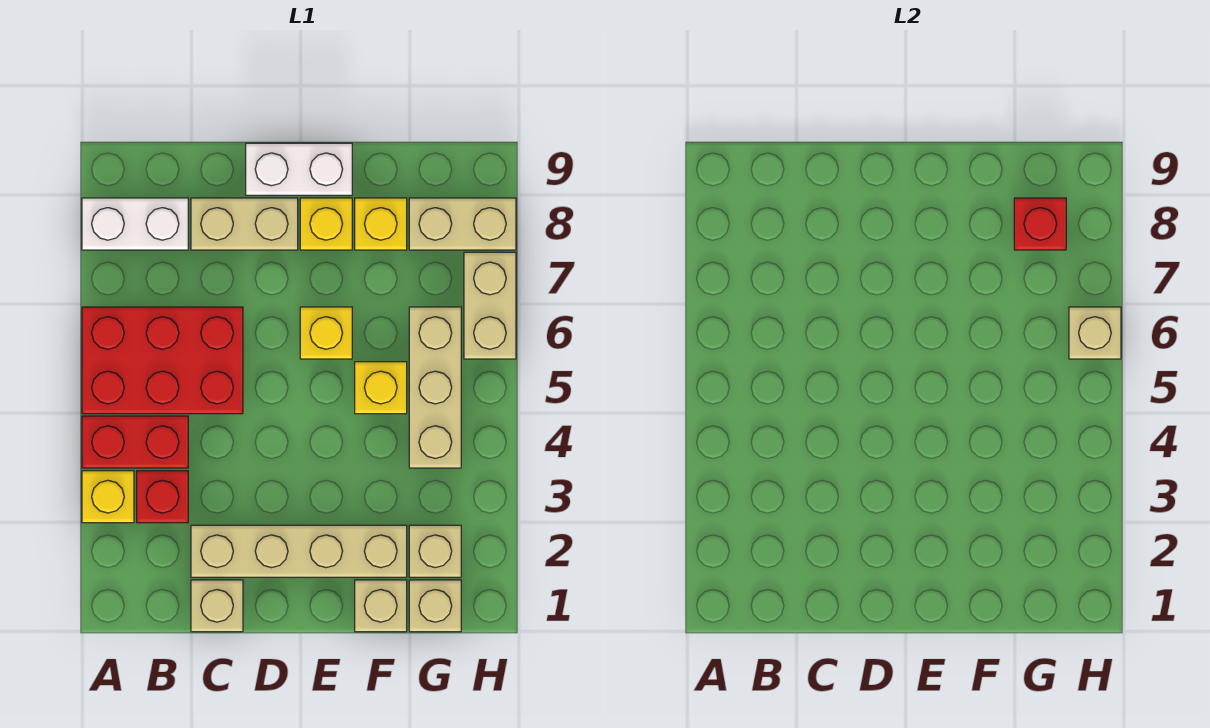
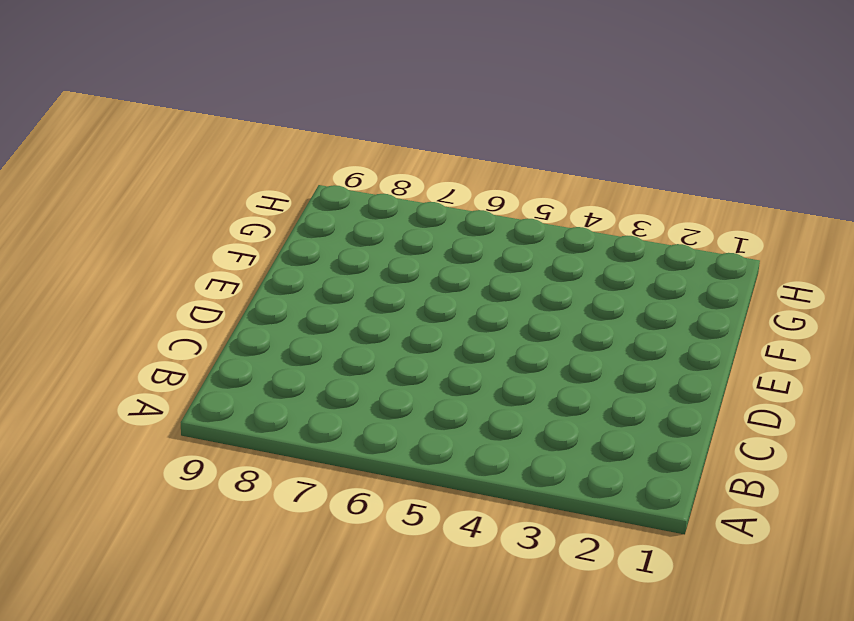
none -> yellow brick A3 level 1
none -> red brick A4:B4 level 1
none -> red brick A5:C6 level 1

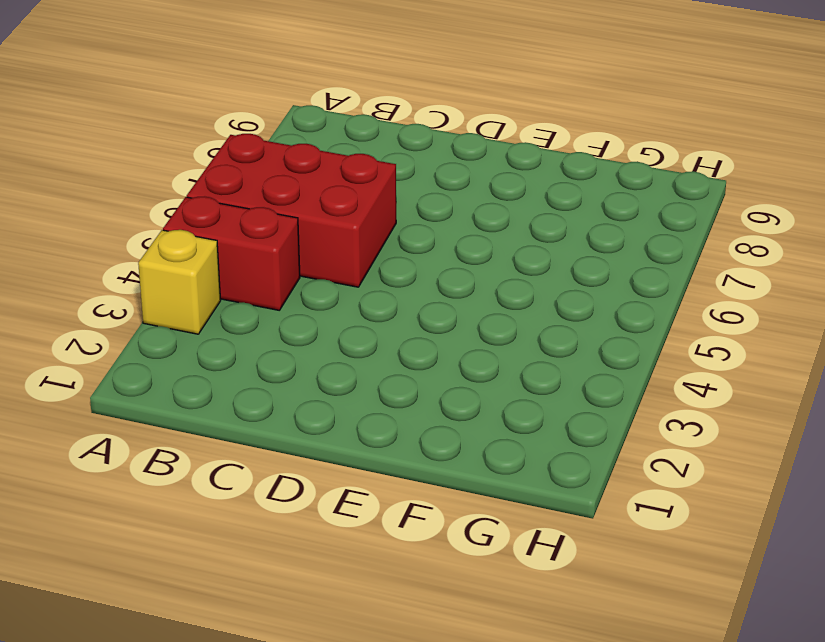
none -> white brick A8:B8 level 1
none -> red brick B3 level 1
none -> tan brick C1 level 1

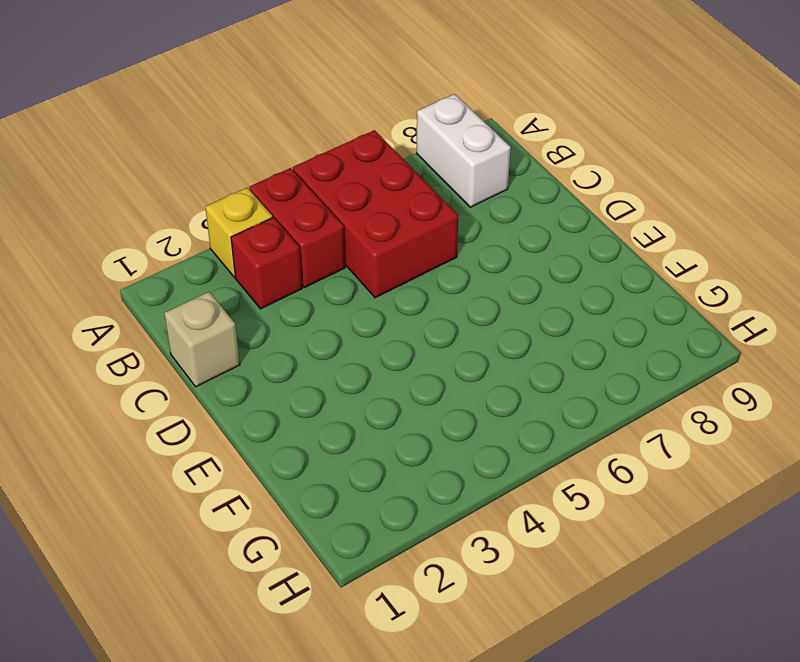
none -> tan brick C2:F2 level 1
none -> tan brick C8:D8 level 1
none -> white brick D9:E9 level 1

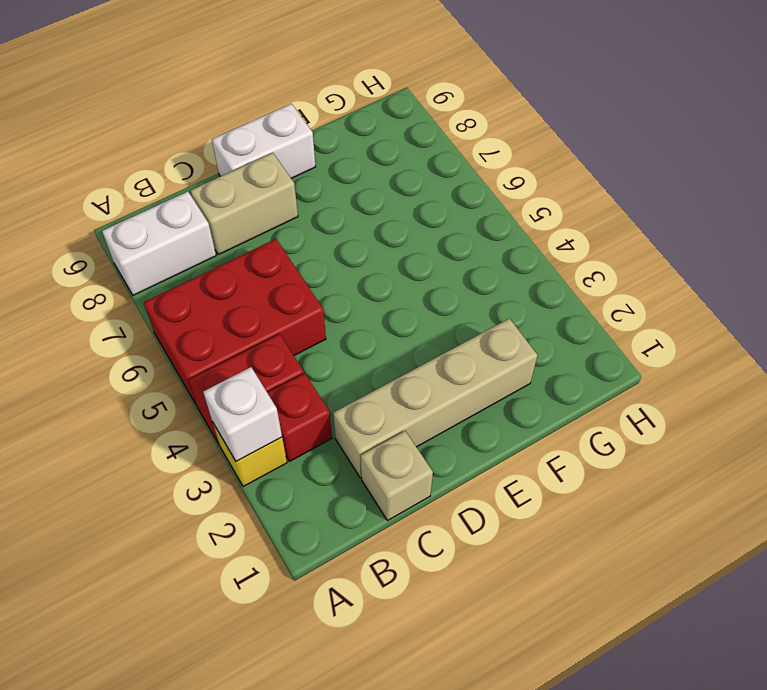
white brick A3 level 2 -> none
none -> yellow brick E6 level 1
none -> yellow brick E8 level 1
none -> tan brick F1 level 1

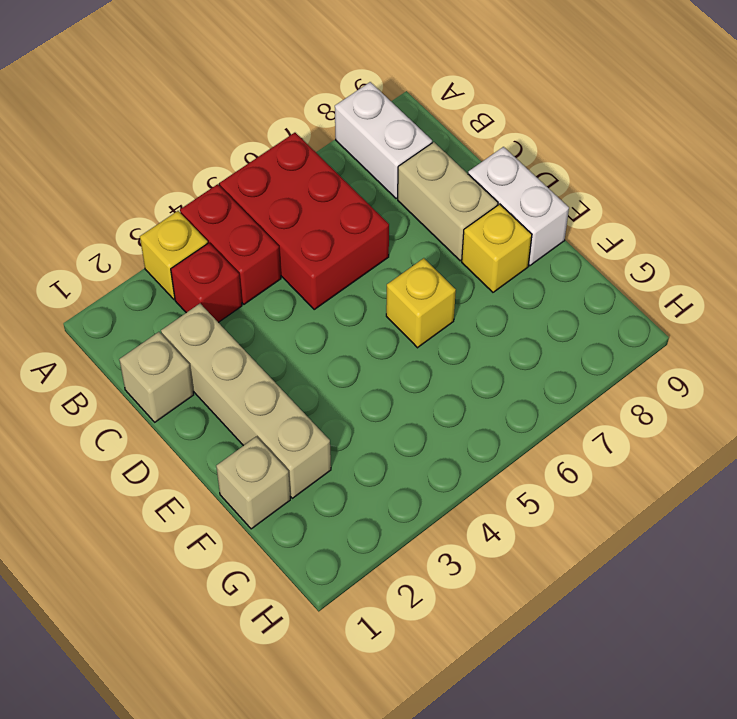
none -> yellow brick F5 level 1
none -> yellow brick F8 level 1
none -> tan brick G1 level 1

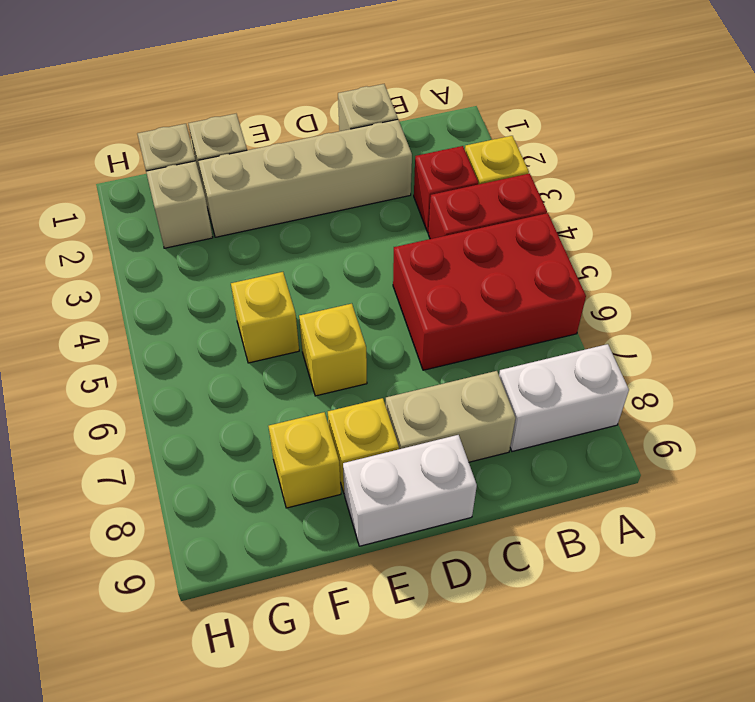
none -> tan brick G4:G6 level 1
none -> tan brick G8:H8 level 1
none -> tan brick H6:H7 level 1

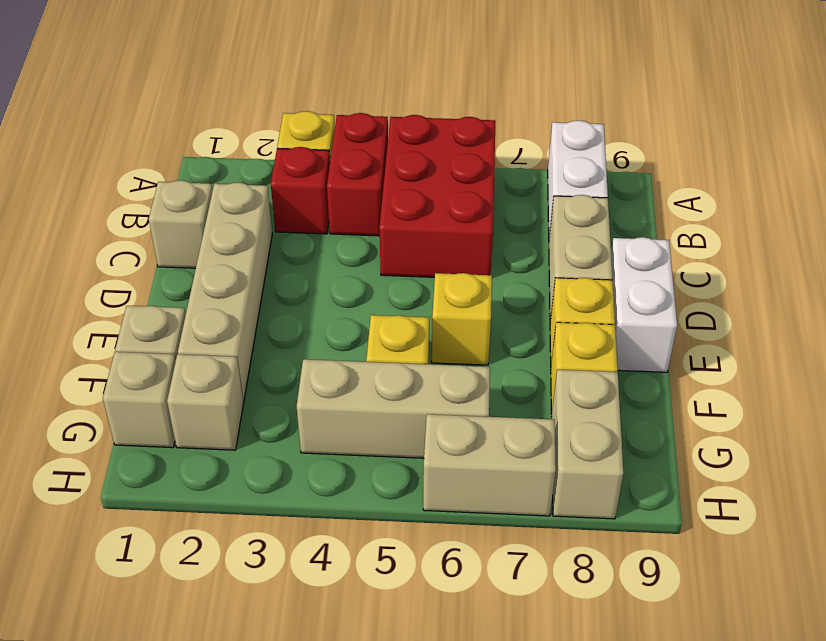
none -> red brick G8 level 2
none -> tan brick H6 level 2

